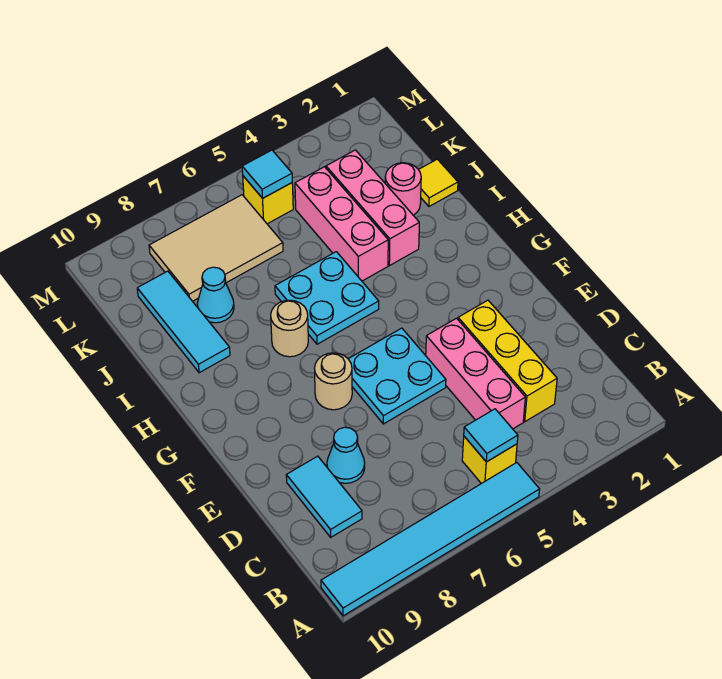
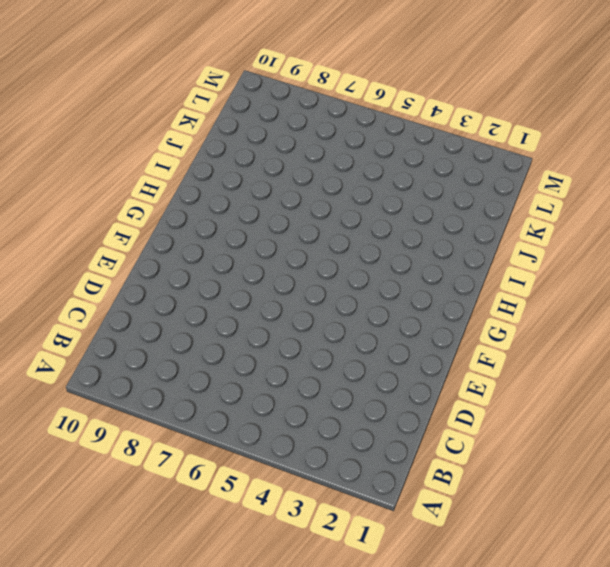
none -> cyan tile A5:A10 level 1
none -> yellow brick B5 level 1
none -> yellow brick C3:E3 level 1

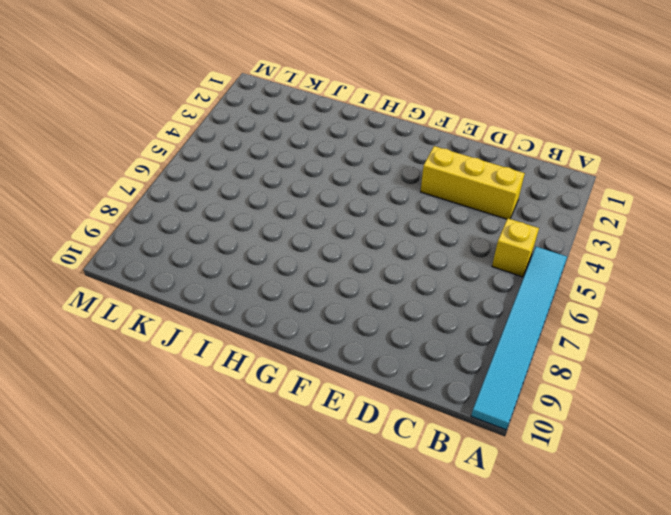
none -> pink brick C4:E4 level 1
none -> cyan tile C9:D9 level 1
none -> cyan cone D8 level 1

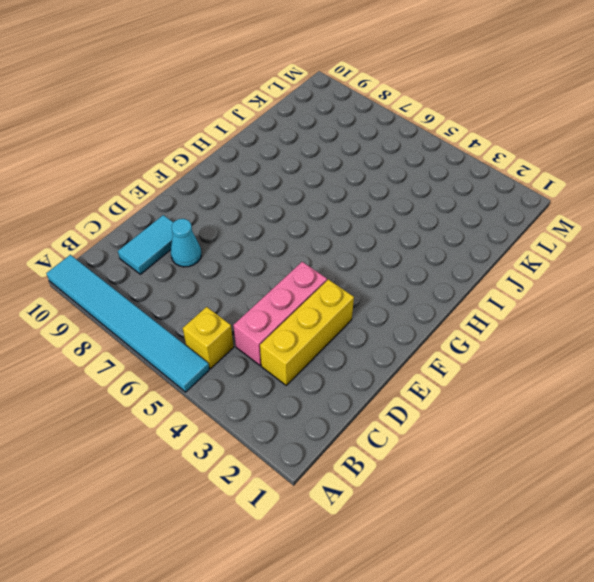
none -> cyan plate E5:F6 level 1
none -> tan round brick F7 level 1
none -> cyan plate H5:I6 level 1

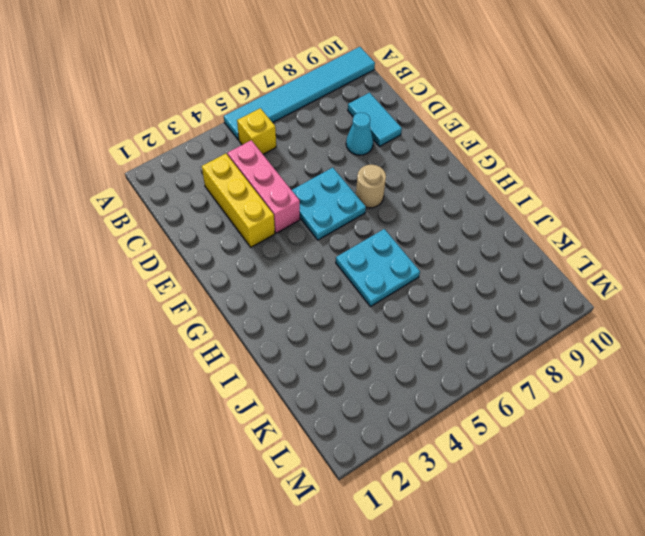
none -> tan round brick H7 level 1
none -> pink brick I3:K3 level 1
none -> pink brick I4:K4 level 1

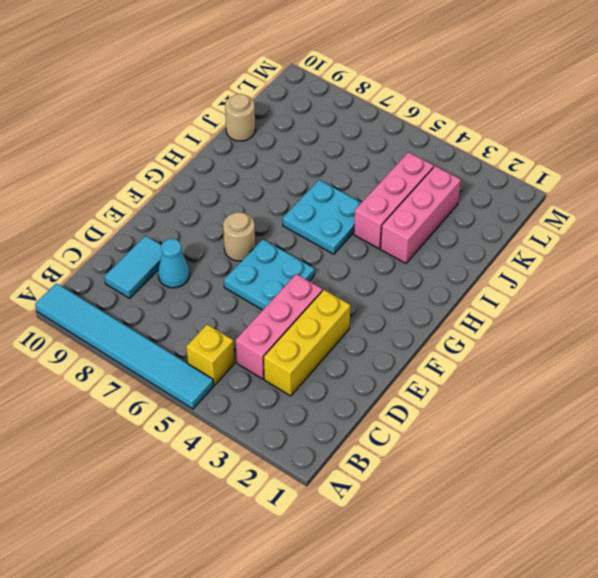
tan round brick J10 level 1 -> tan round brick H7 level 1
none -> cyan tile I9:K9 level 1
none -> yellow tile J1 level 1
none -> pink round brick J2 level 1

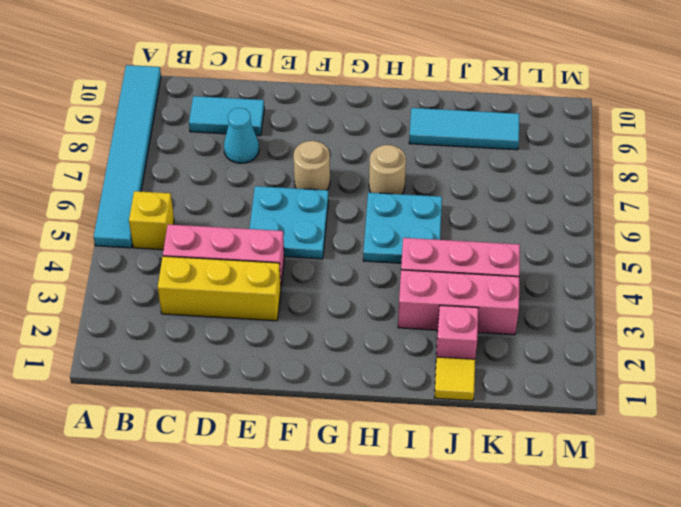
pink brick J2 level 1 -> pink round brick J2 level 1
none -> cyan cone J8 level 1
none -> tan tile K6:L8 level 1
none -> yellow brick L5 level 1

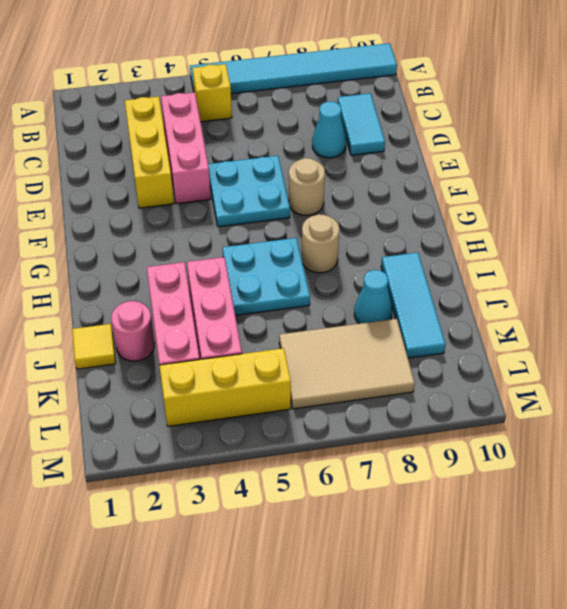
yellow brick L3:L5 level 1 -> yellow brick L5 level 1
none -> cyan tile B5 level 2
none -> cyan tile L5 level 2

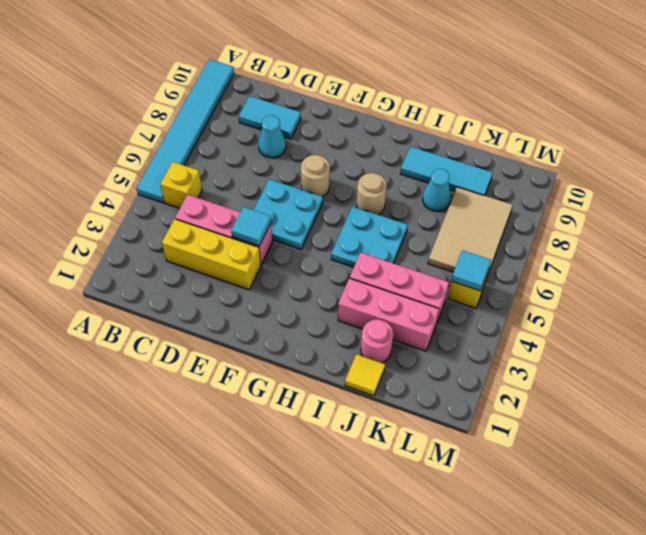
cyan tile E4 level 2 -> cyan tile B5 level 2

